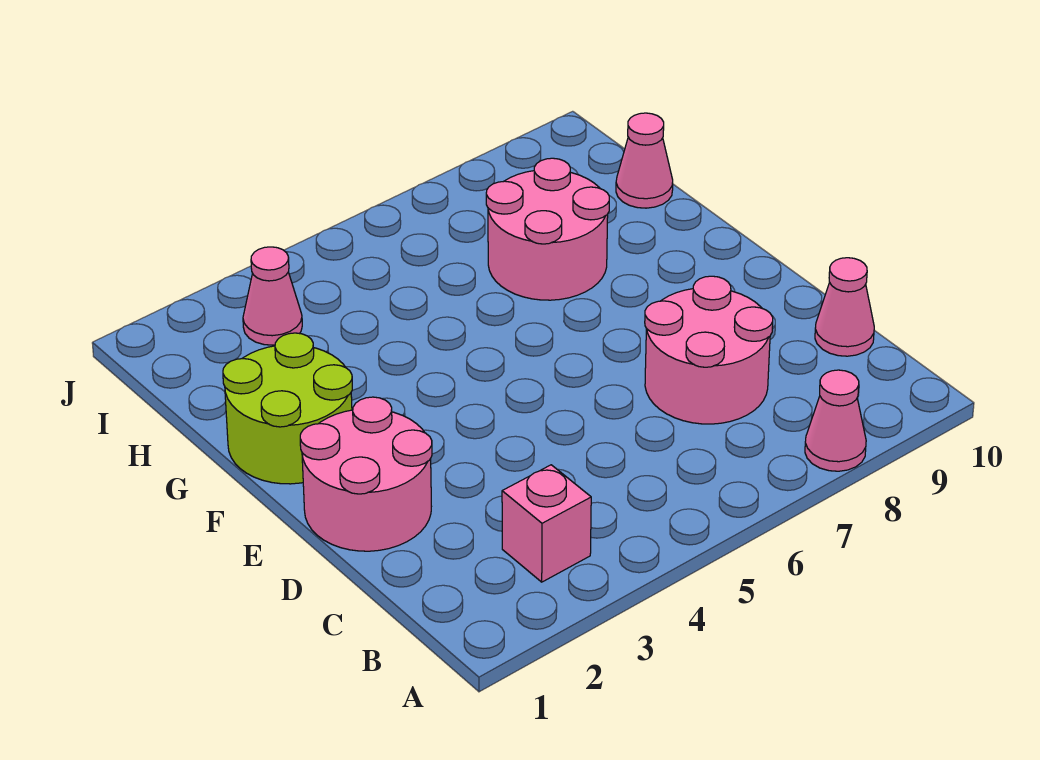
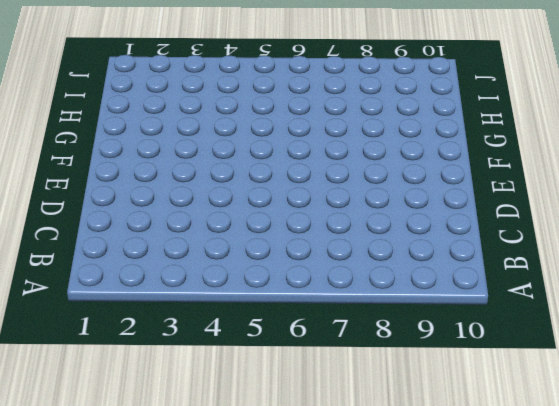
none -> pink cone A8 level 1
none -> pink brick B3 level 1

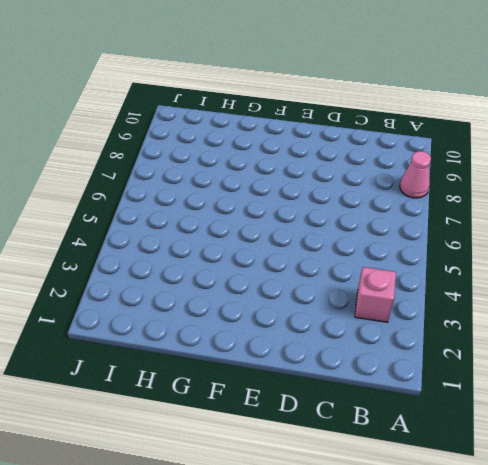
none -> pink round brick C7:D8 level 1
none -> pink cone C10 level 1

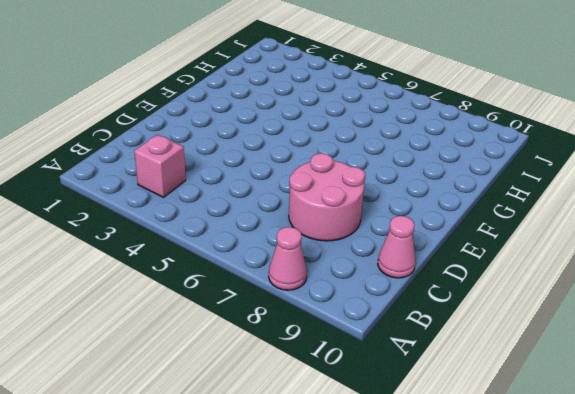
none -> pink round brick D1:E2 level 1
none -> lime round brick F1:G2 level 1

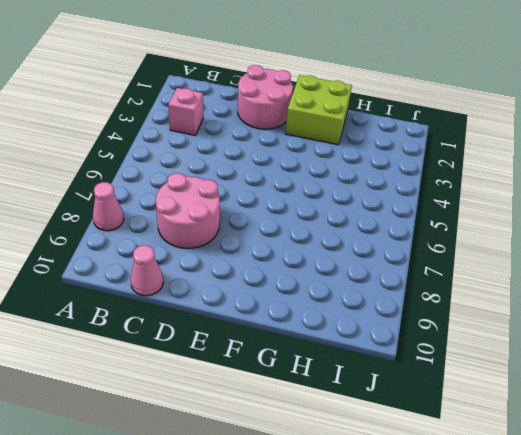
lime brick F1:G2 level 1 -> lime round brick F1:G2 level 1
none -> pink round brick G7:H8 level 1
none -> pink cone H10 level 1

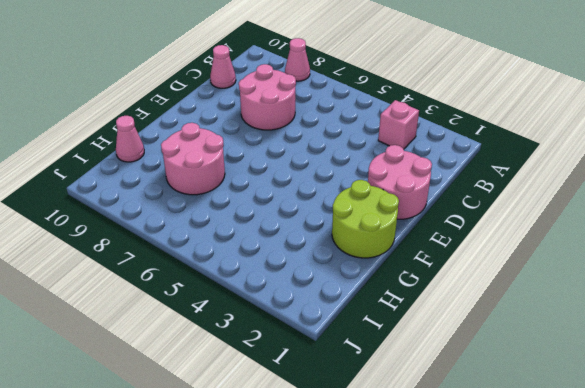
none -> pink cone I3 level 1

